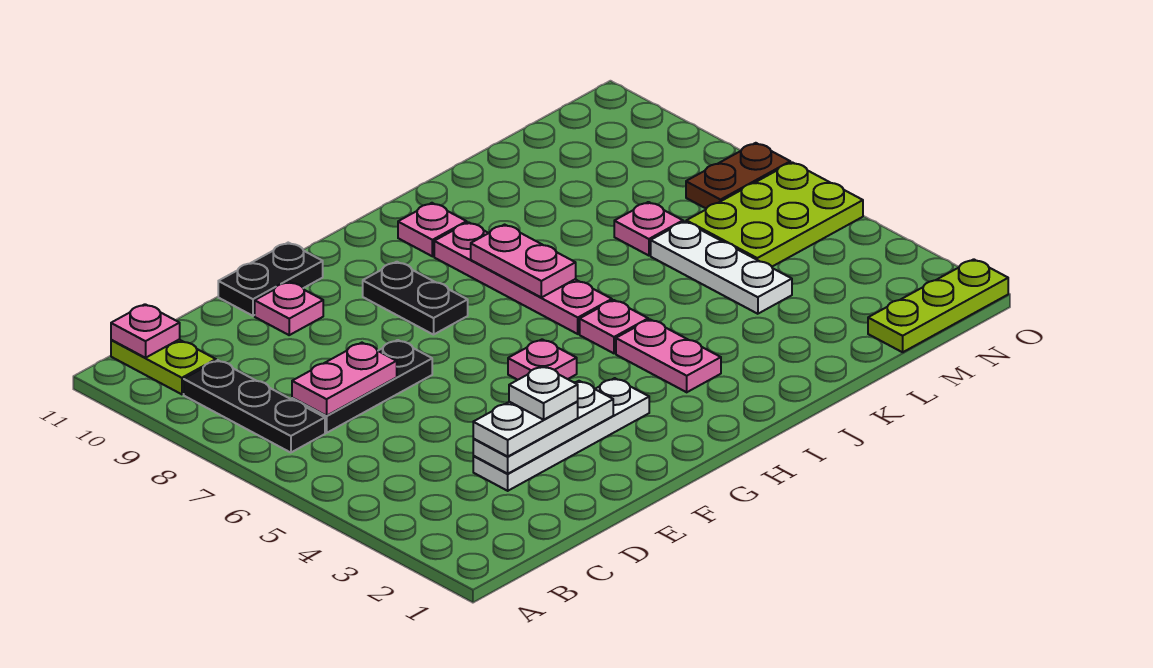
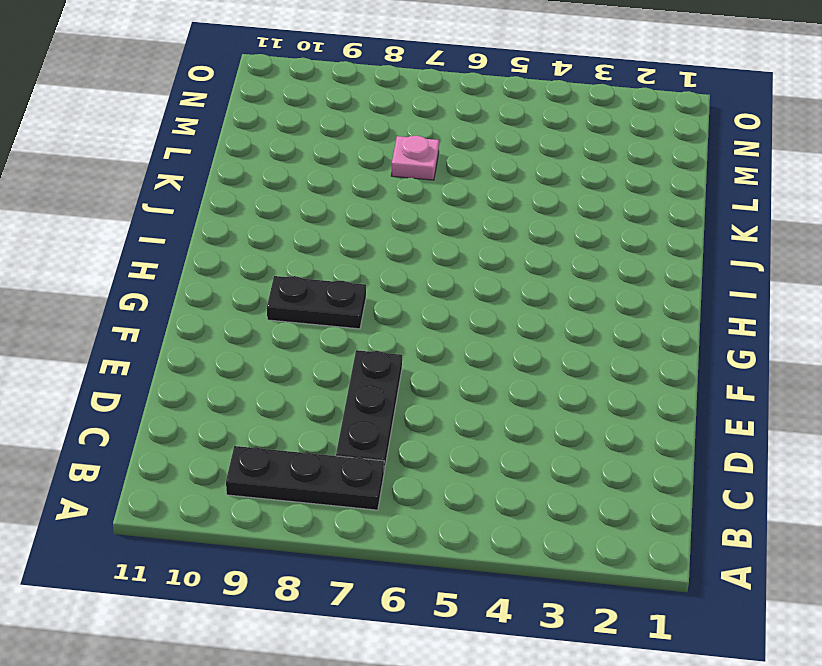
none -> lime plate B10:B11 level 1
none -> white plate D3:G3 level 1
none -> pink plate E10 level 1

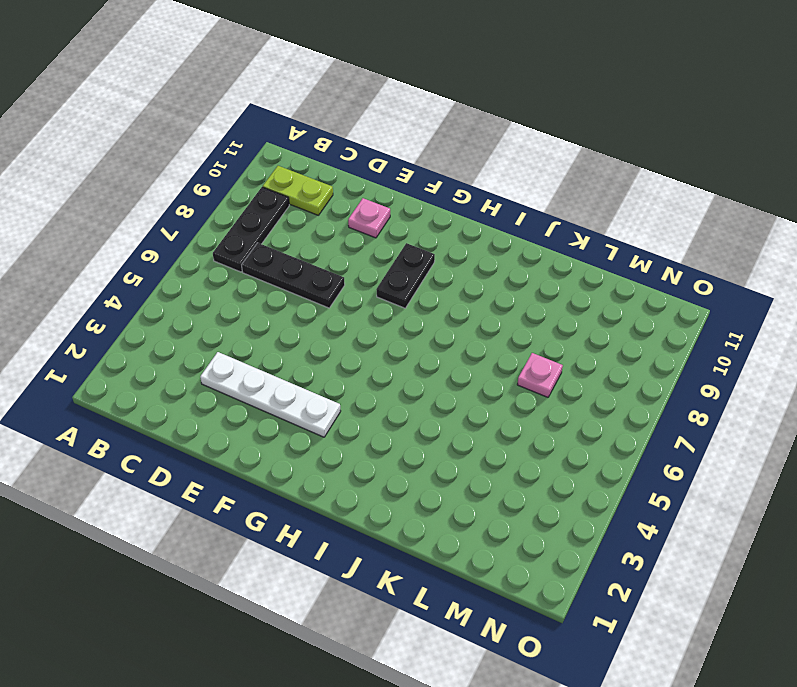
lime plate B10:C10 level 1 -> lime plate B10:B11 level 1
none -> black plate E11:F11 level 1
none -> pink plate G5 level 1
none -> pink plate I3:I4 level 1

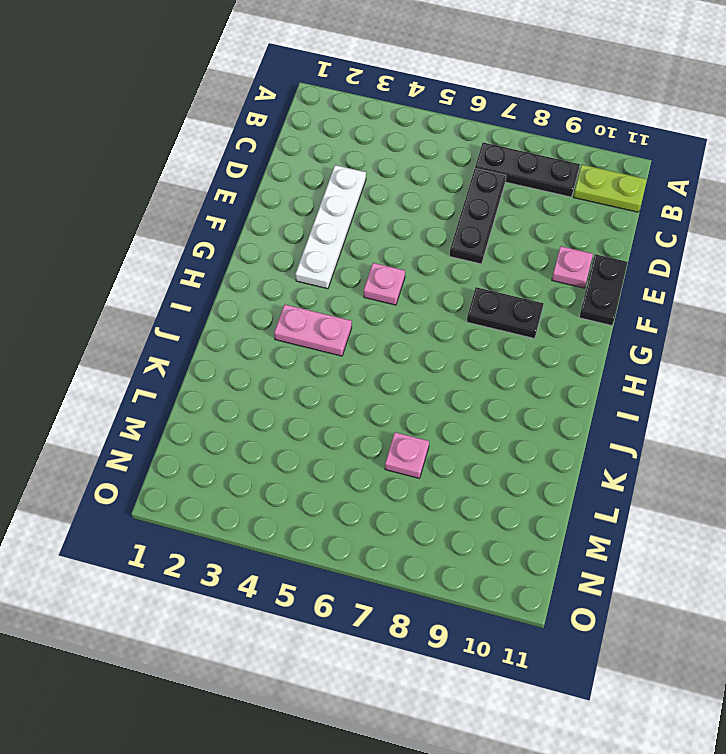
none -> pink plate I5 level 1
none -> pink plate I6:I9 level 1
none -> pink plate I10 level 1

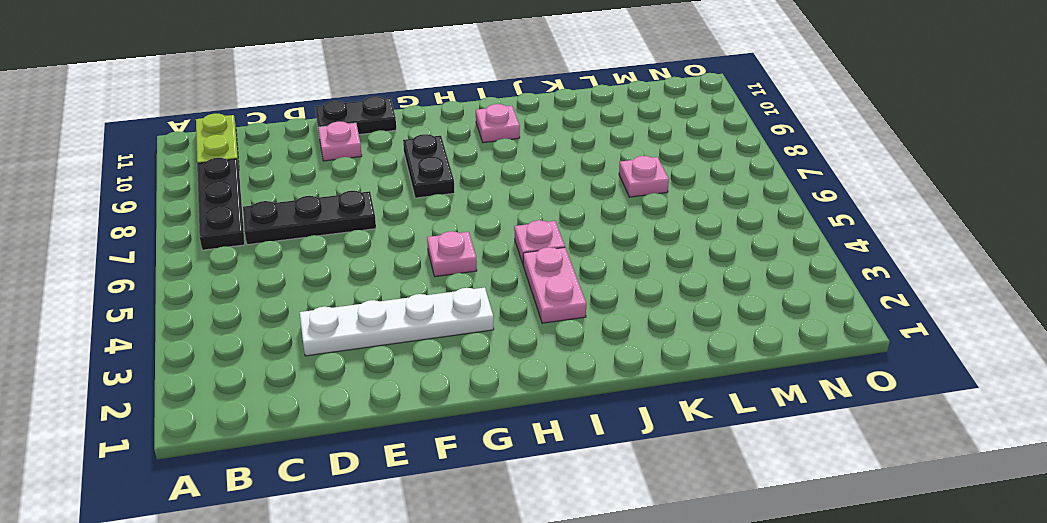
none -> pink plate I6:I9 level 1
none -> white plate L4:L6 level 1
none -> lime plate M1:O1 level 1

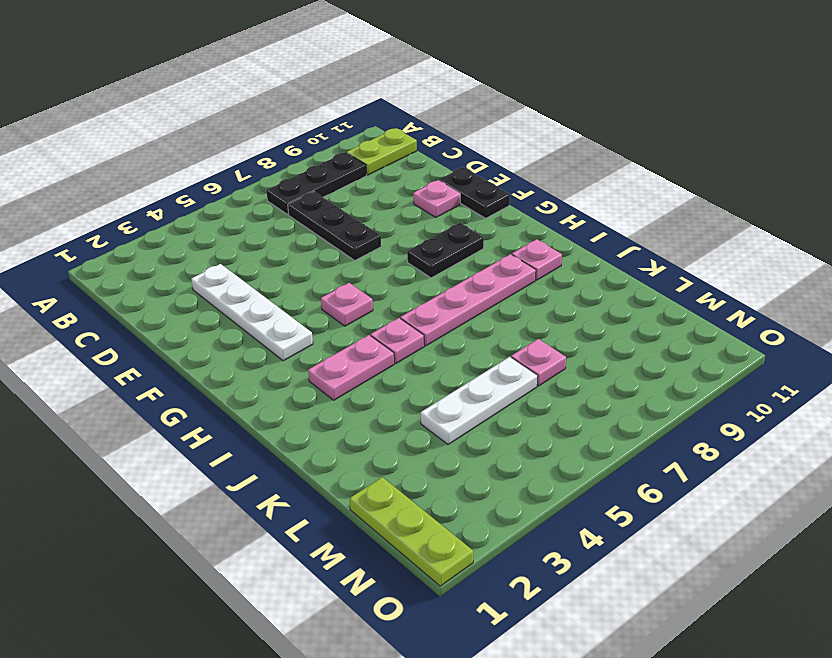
none -> lime plate M5:O6 level 1
none -> brown plate N7:O7 level 1
none -> pink plate B11 level 2

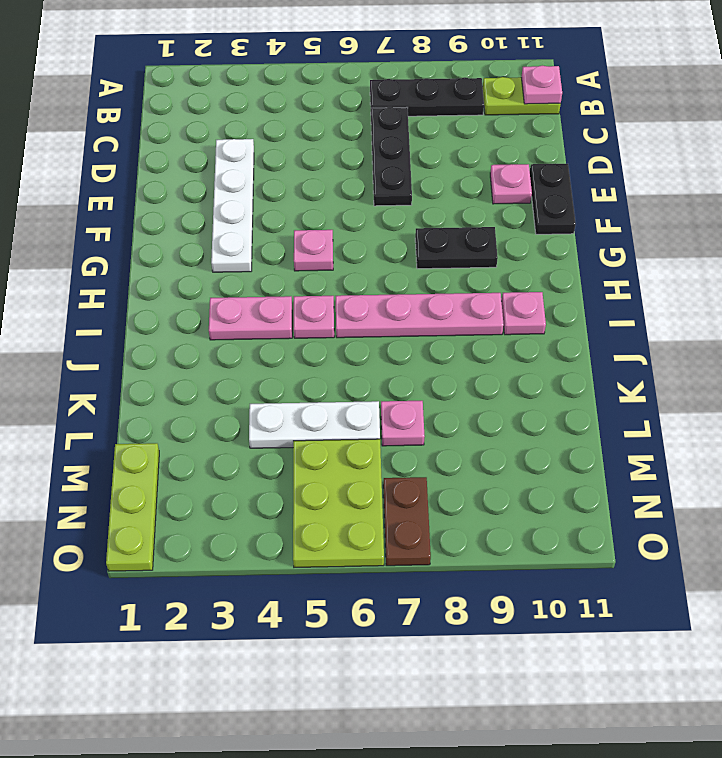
none -> pink plate C7:D7 level 2
none -> white plate D3:F3 level 2
none -> pink plate I7:I8 level 2

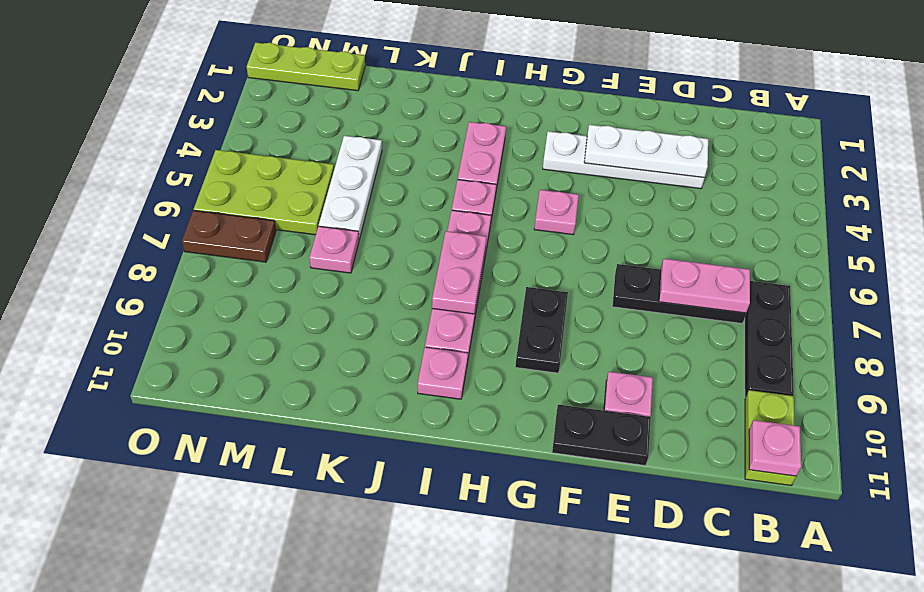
none -> white plate D3:E3 level 3
none -> white plate E3 level 4

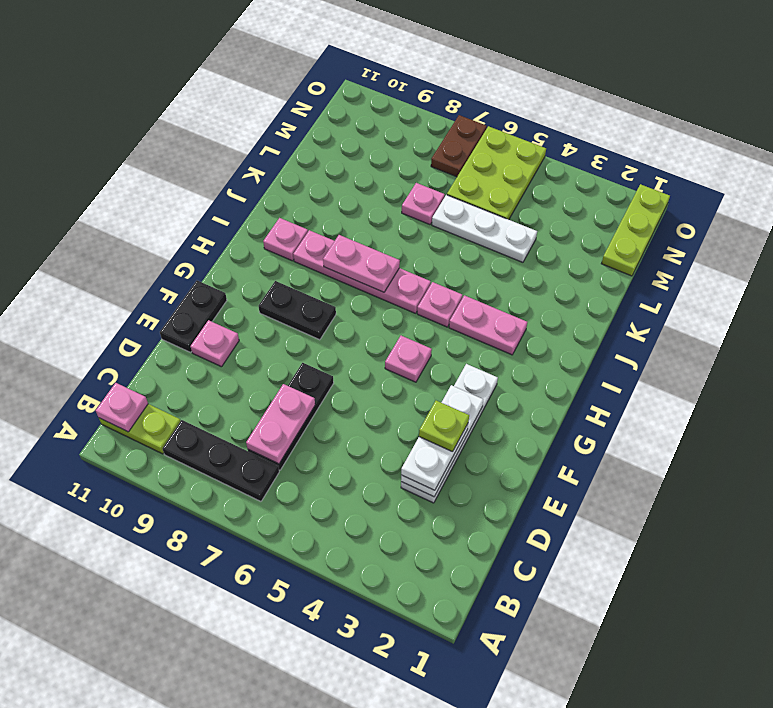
lime plate E3 level 4 -> white plate E3 level 4

